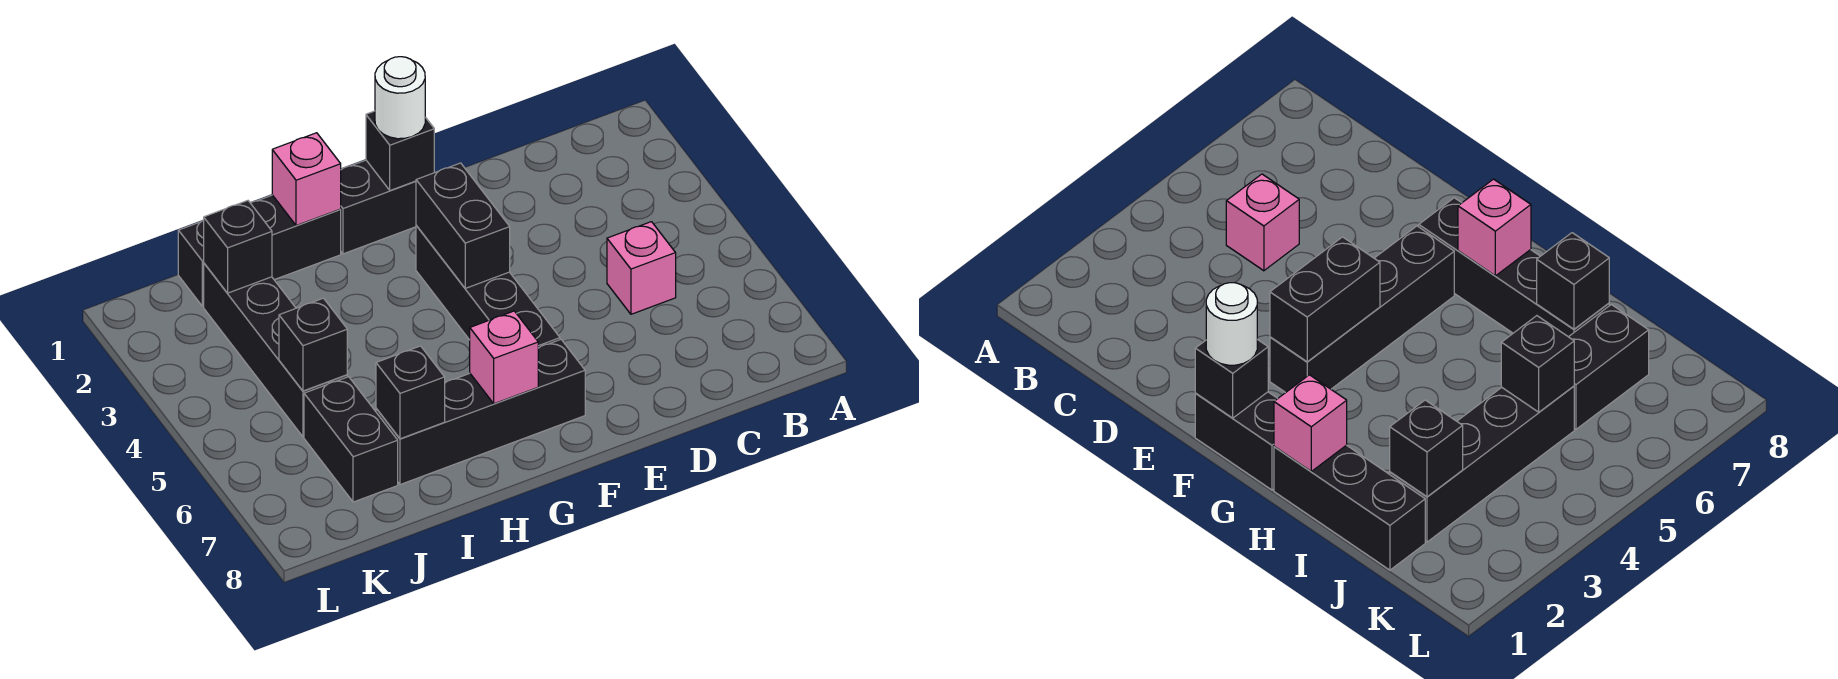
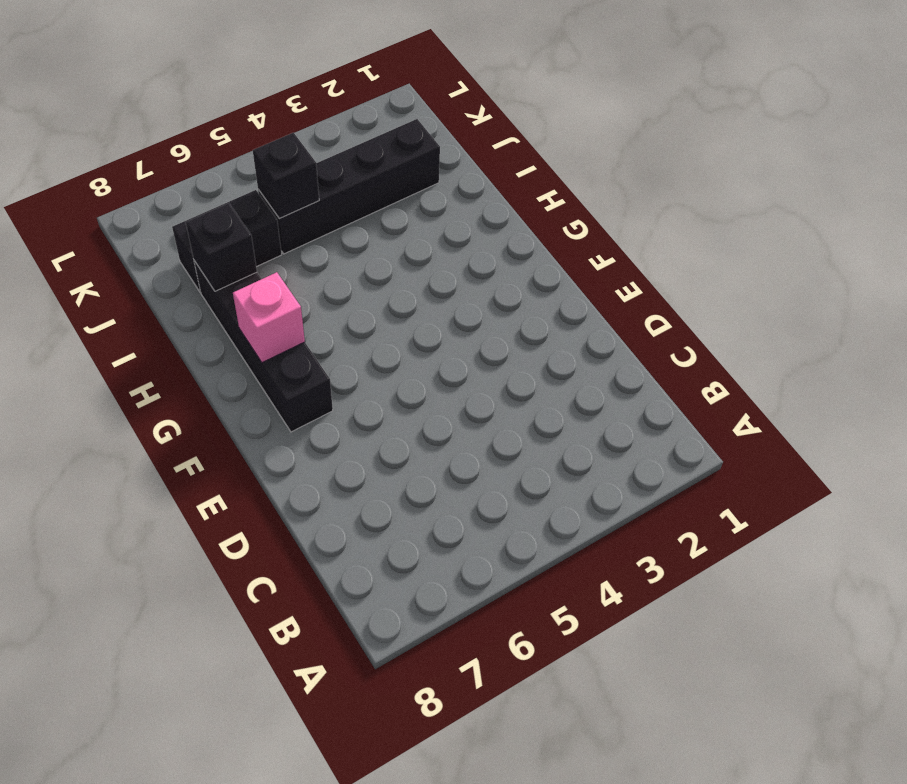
none -> pink brick C5 level 1
none -> black brick F1:G1 level 1
none -> black brick F3:F6 level 1

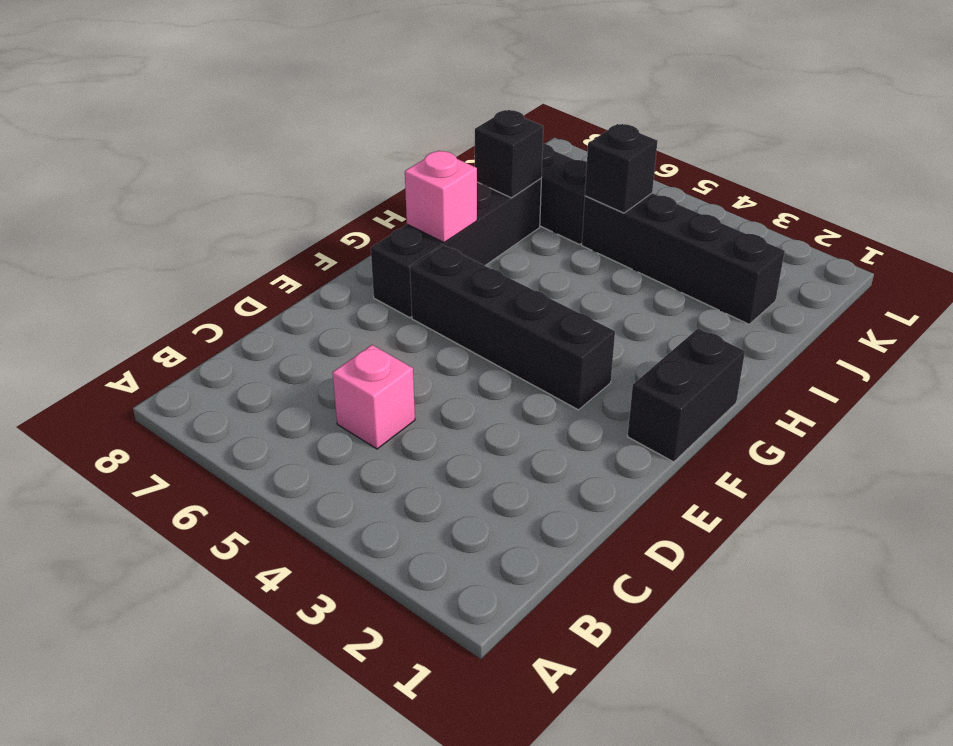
none -> black brick H1:J1 level 1
none -> black brick F1 level 2
none -> black brick F3:F4 level 2

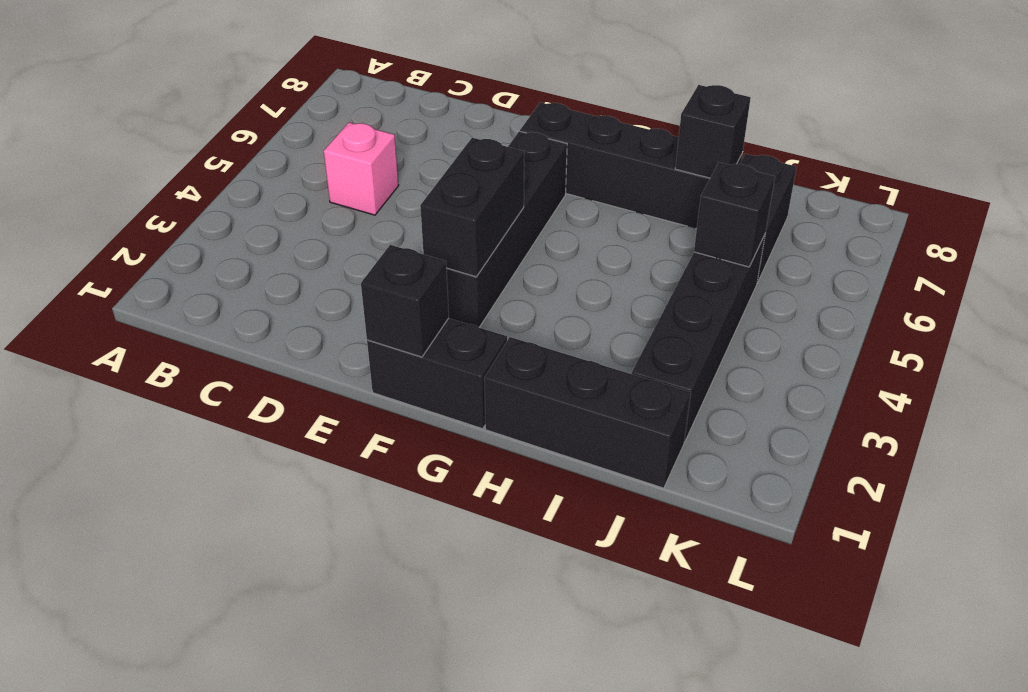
none -> pink brick G7 level 2
none -> pink brick H1 level 2
none -> black brick J2 level 2

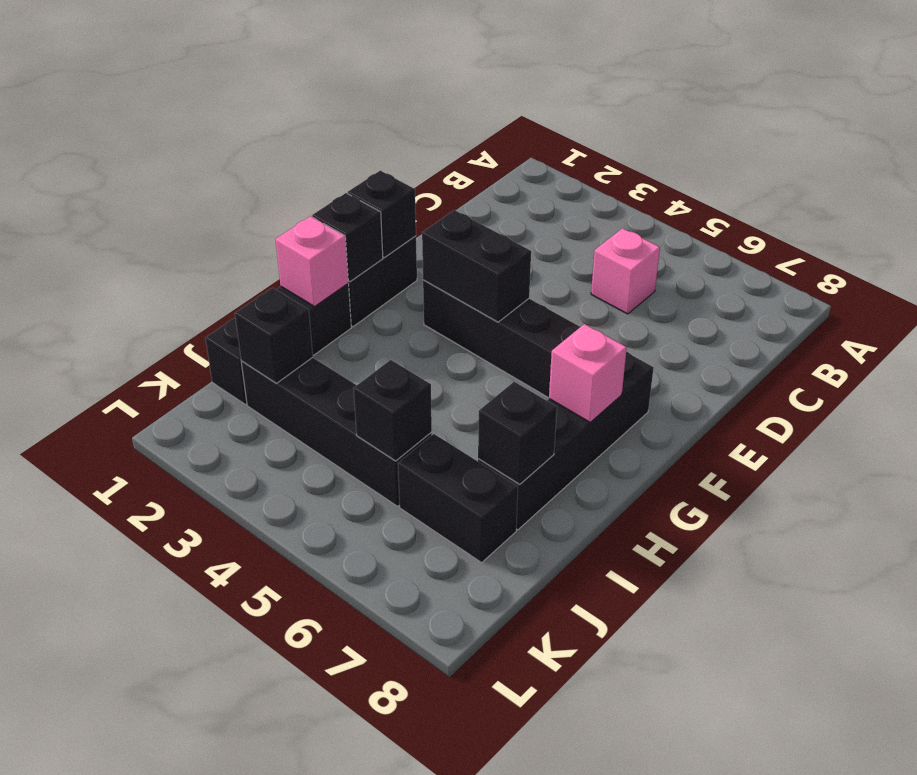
black brick G1 level 2 -> none
none -> white round brick F1 level 3

